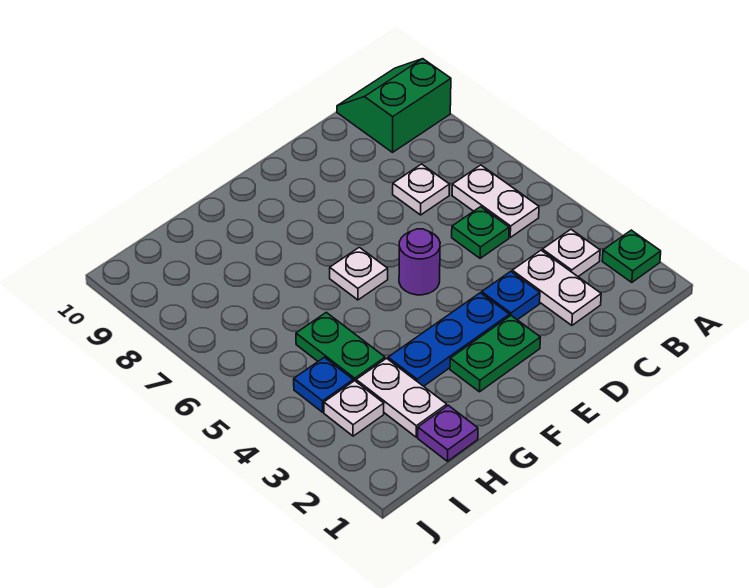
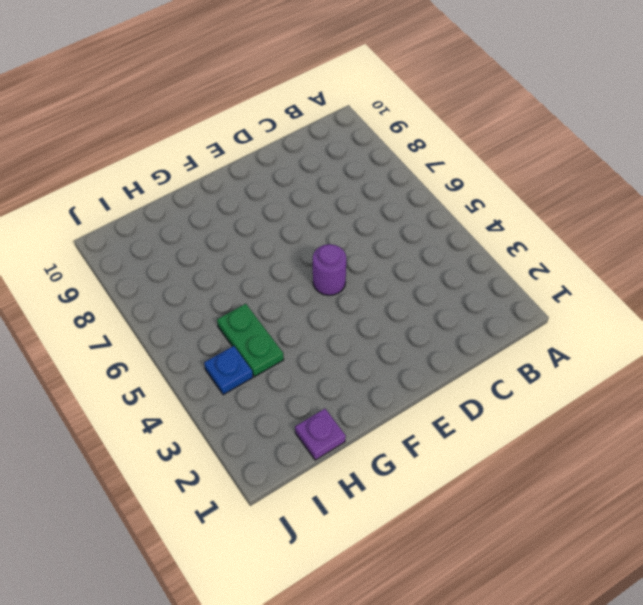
none -> green plate A2 level 1
none -> green slope A9:B10 level 1 top 9
none -> white plate B3 level 1

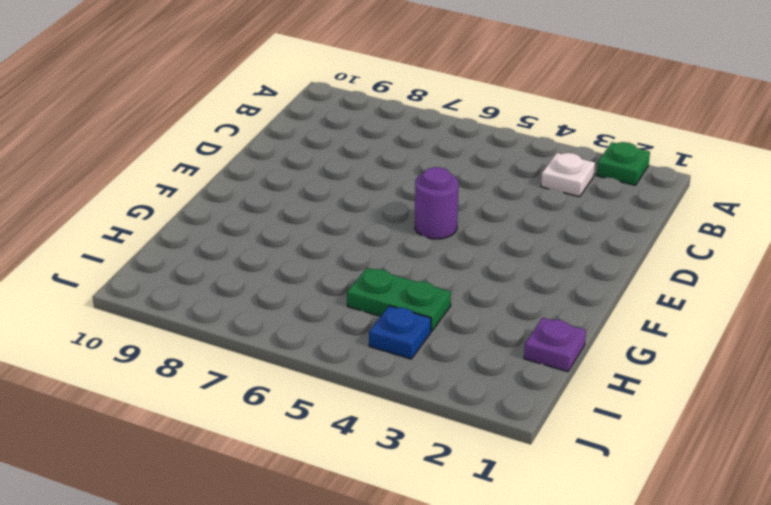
none -> green slope A9:B10 level 1 top 9
none -> white plate B5:B6 level 1
none -> white plate C2:C3 level 1

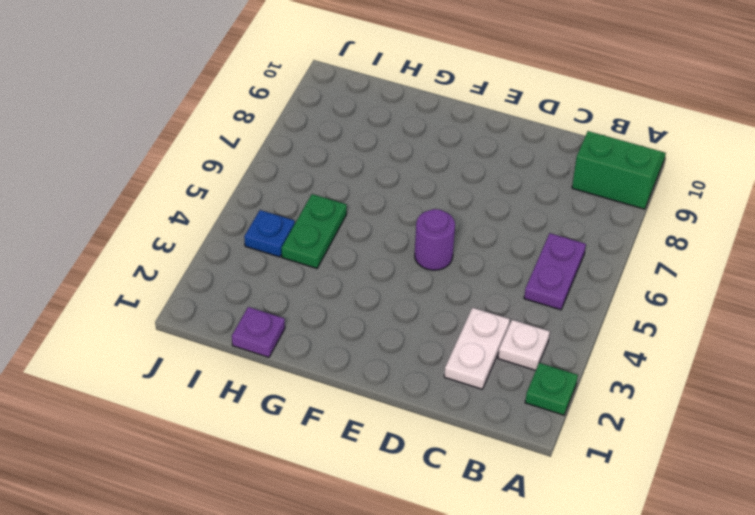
purple plate B5:B6 level 1 -> white plate B5:B6 level 1
none -> green plate C5 level 1
none -> white plate C7 level 1
none -> blue plate D3 level 1

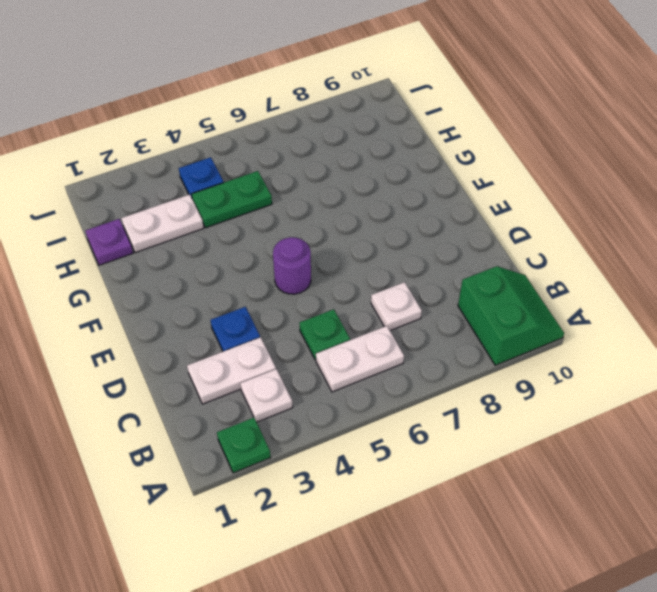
none -> green plate E2:F2 level 1
none -> blue plate E3:G3 level 1
none -> white plate F6 level 1

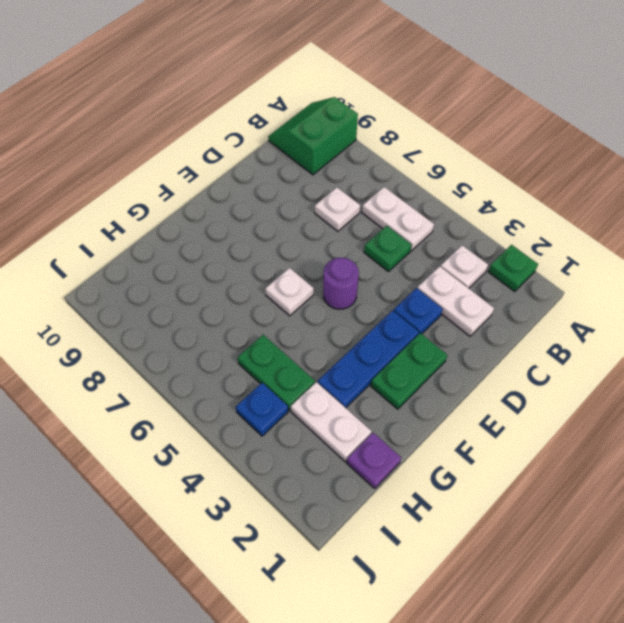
none -> white plate I3 level 1

